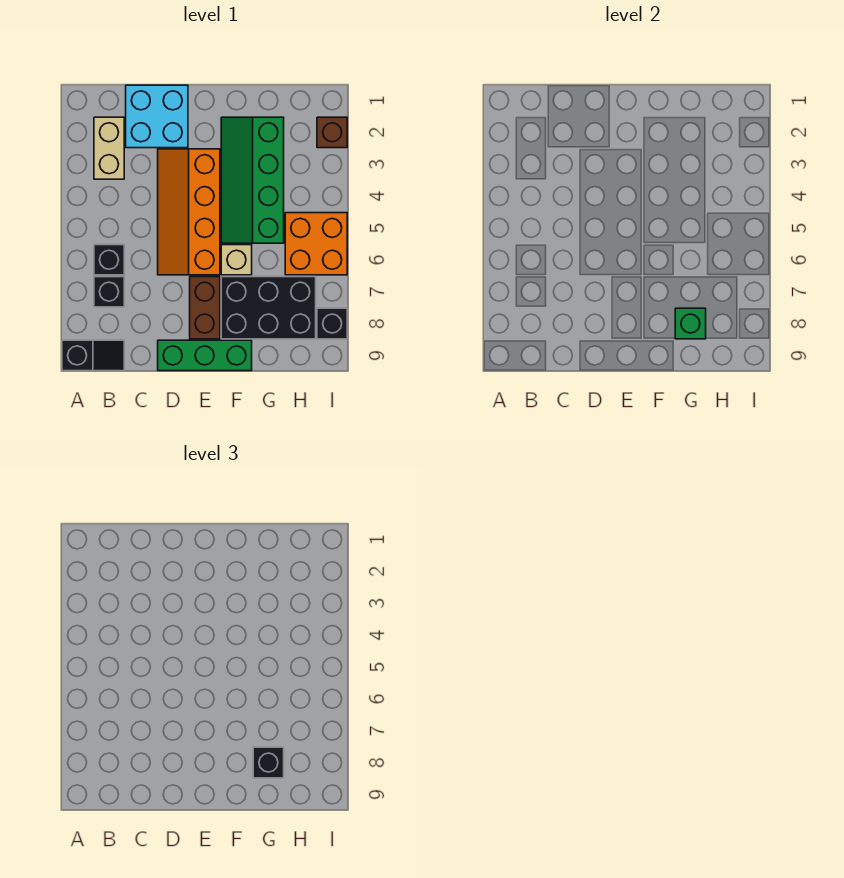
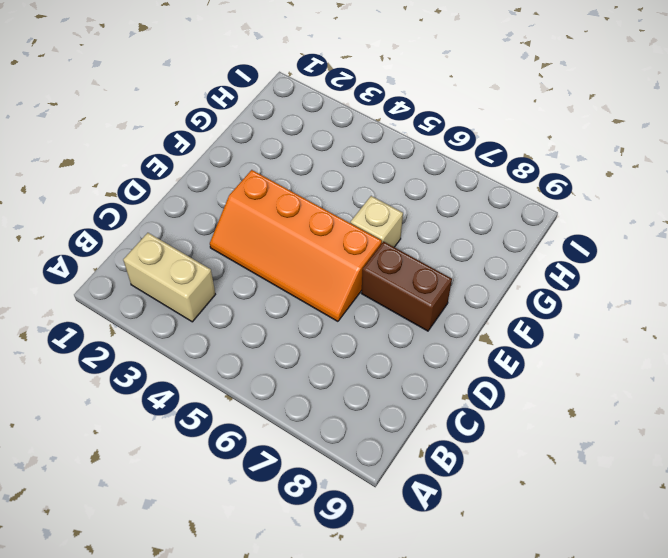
none -> black slope A9:B9 level 1 top A
none -> black brick B6 level 1
none -> black brick B7 level 1

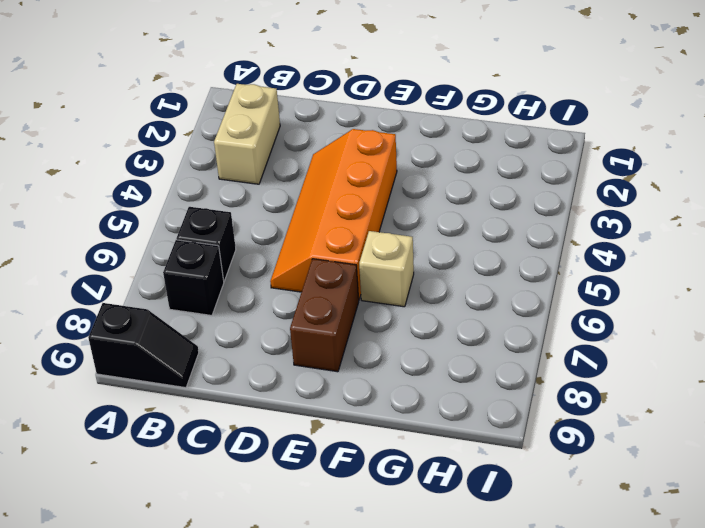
none -> cyan brick C1:D2 level 1
none -> green brick D9:F9 level 1
none -> green slope F2:G5 level 1 top G

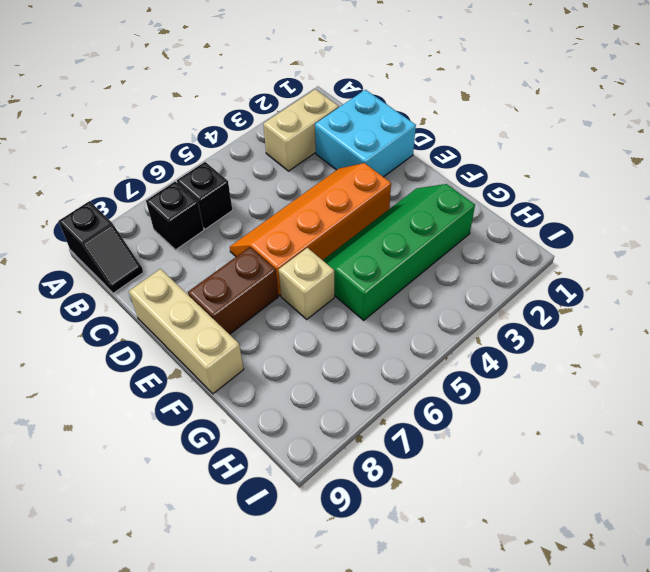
tan brick D9:F9 level 1 -> green brick D9:F9 level 1
none -> black brick F7:H8 level 1
none -> orange brick H5:I6 level 1
none -> brown brick I2 level 1

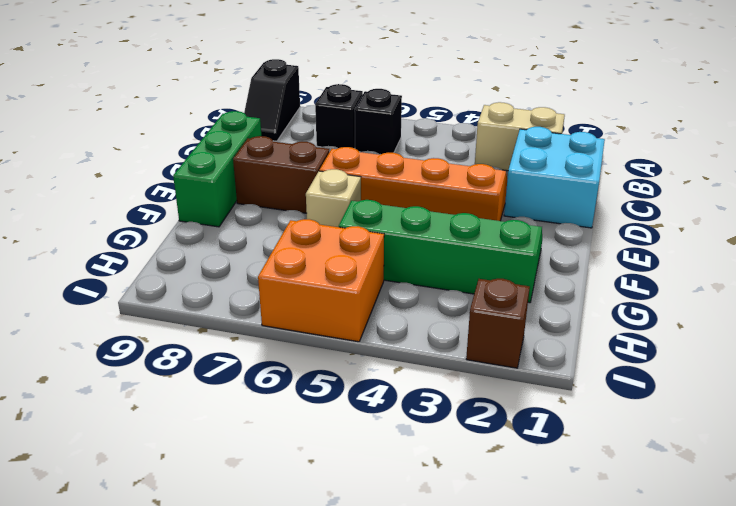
none -> black brick F7:H8 level 1
none -> black brick I8 level 1
none -> green brick G8 level 2

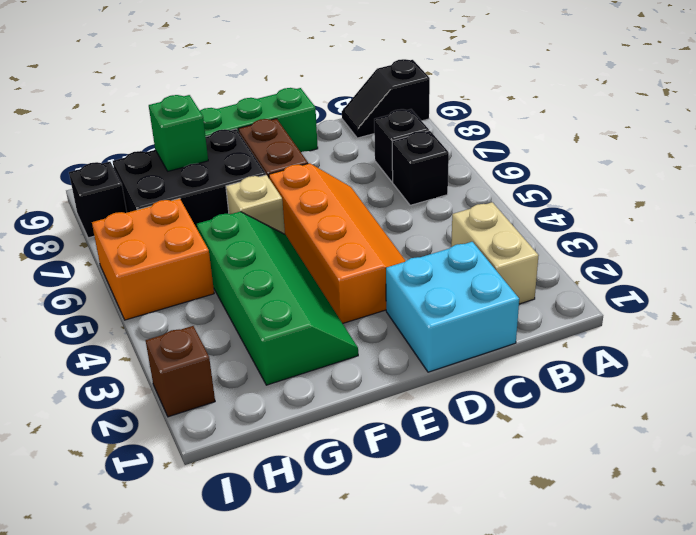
none -> black brick G8 level 3

